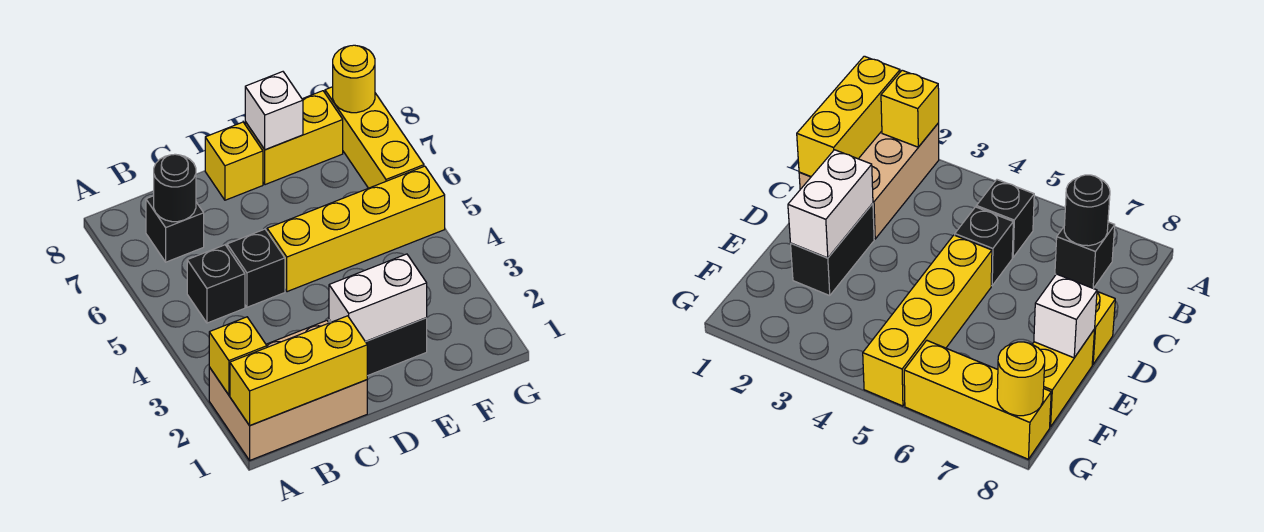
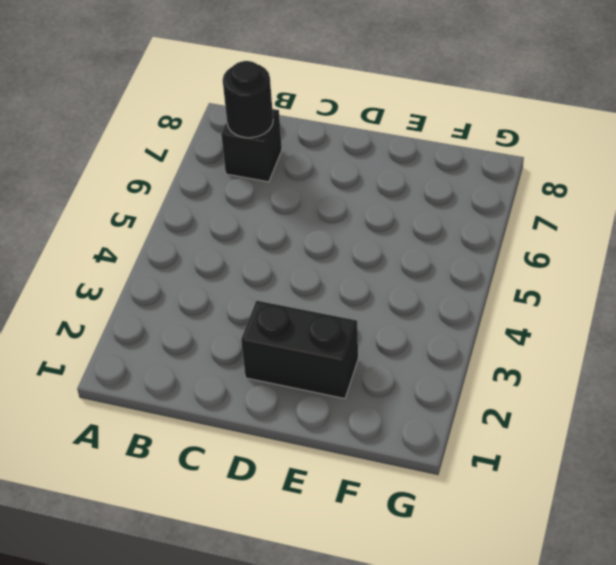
none -> tan brick A1:C2 level 1
none -> black brick B5 level 1
none -> black brick C5 level 1

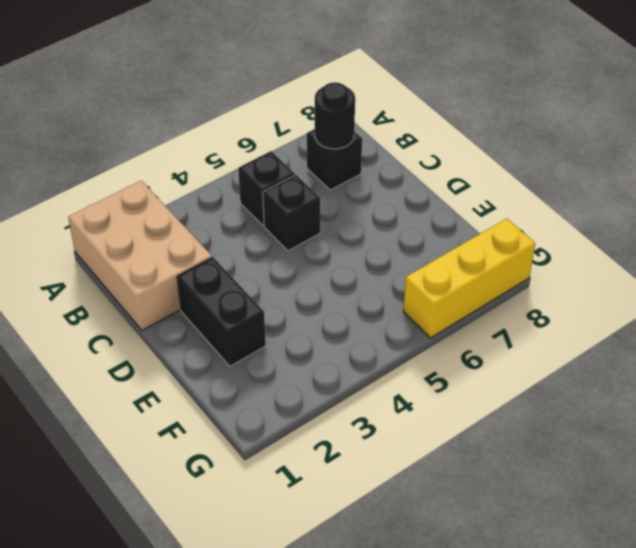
none -> yellow brick D5:G5 level 1
none -> yellow brick D8 level 1
none -> yellow brick E8:F8 level 1

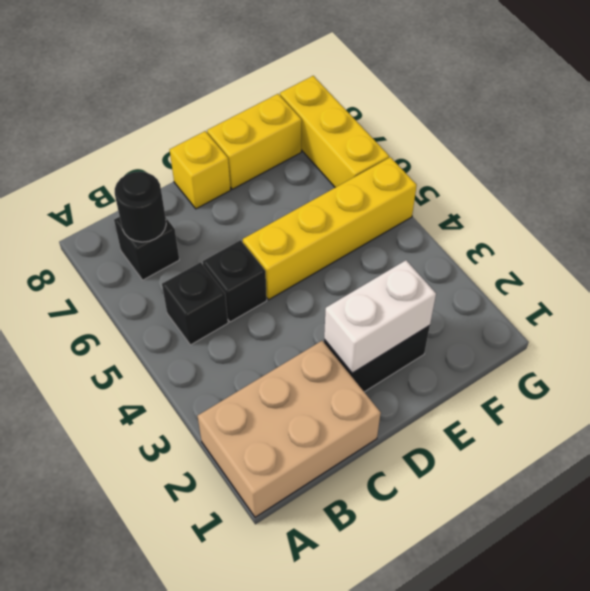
none -> yellow brick A1:C1 level 2
none -> yellow brick A2 level 2
none -> white brick E8 level 2

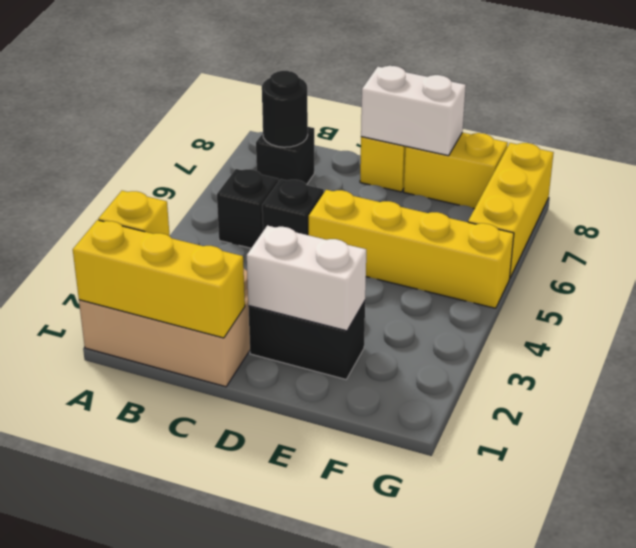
white brick D8:E8 level 2 -> white brick E8 level 2
none -> yellow round brick G8 level 2

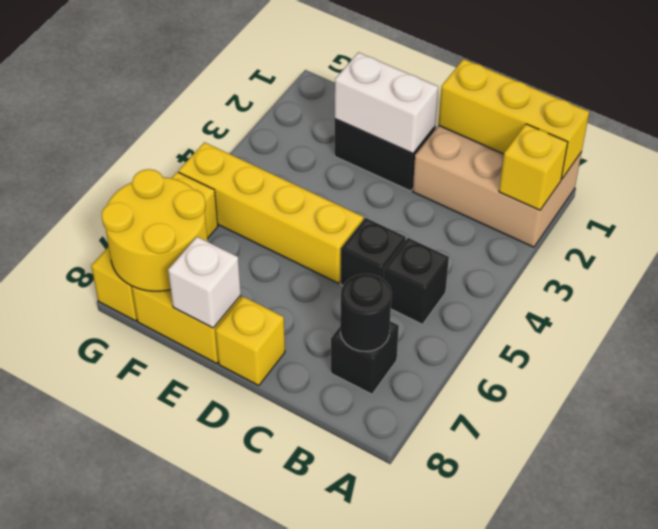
yellow round brick F7:G8 level 2 -> yellow round brick G8 level 2

